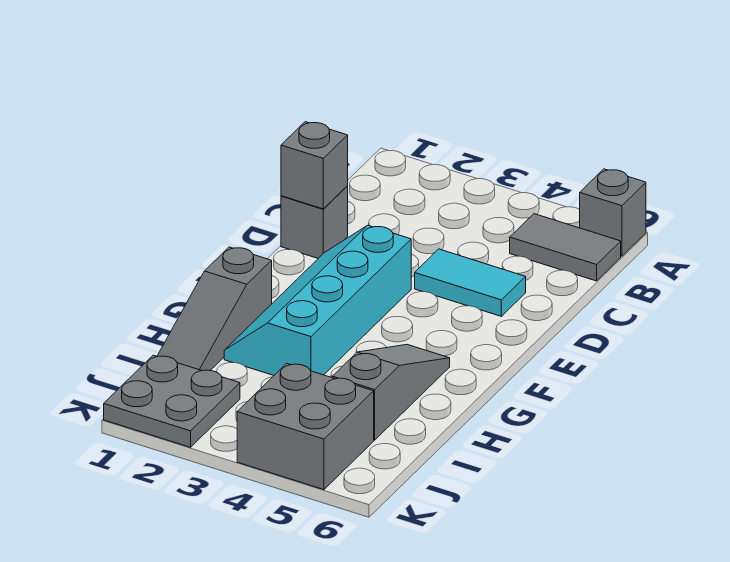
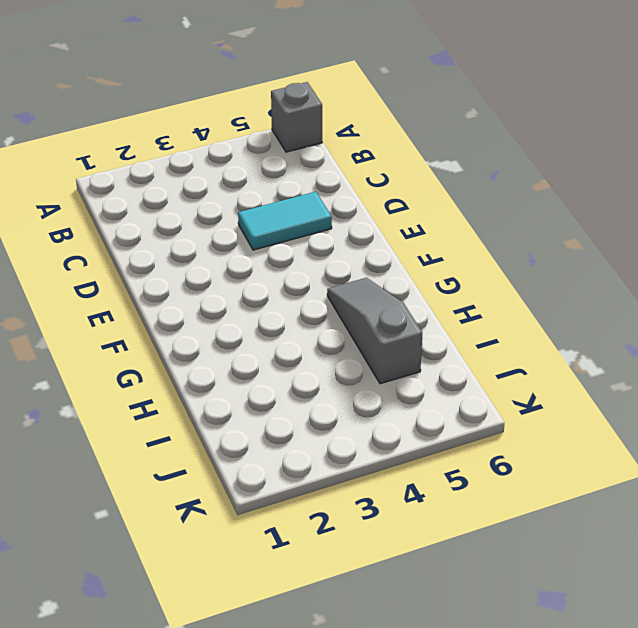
none -> grey tile B5:B6 level 1
none -> grey brick D1 level 1

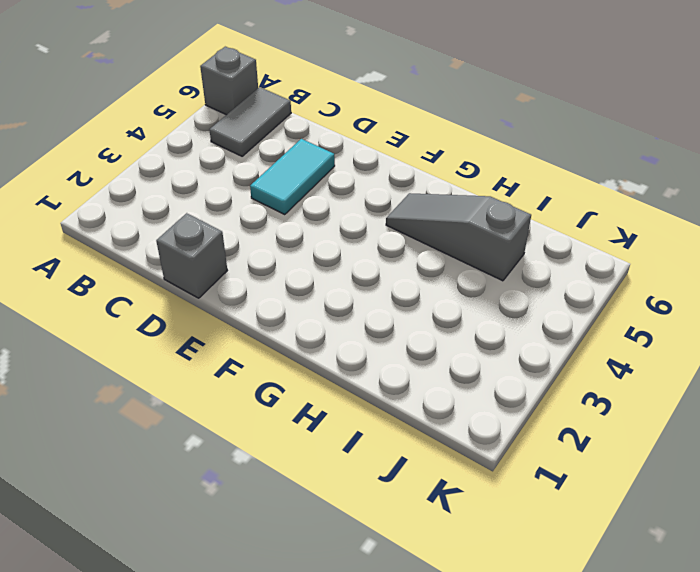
none -> cyan slope E2:H3 level 1 top 3
none -> grey slope G1:I1 level 1 top G

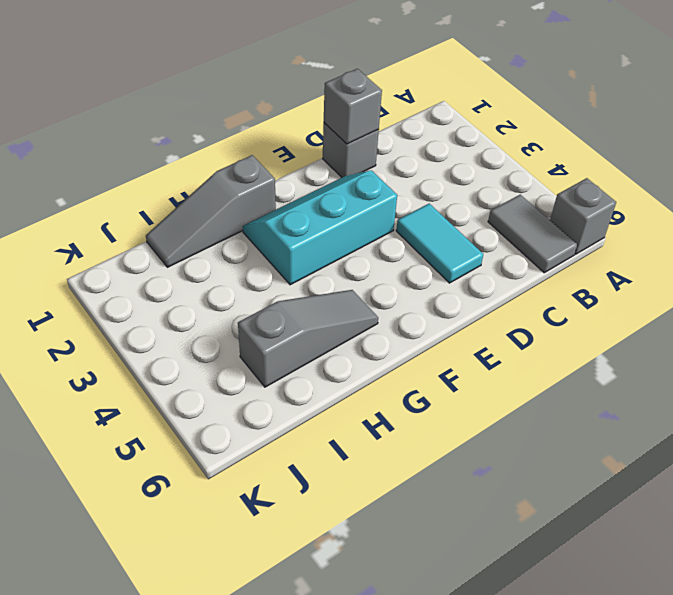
cyan slope E2:G3 level 1 top 3 -> cyan slope E2:H3 level 1 top 3
none -> grey plate J1:K2 level 1
none -> grey brick J4:K5 level 1

